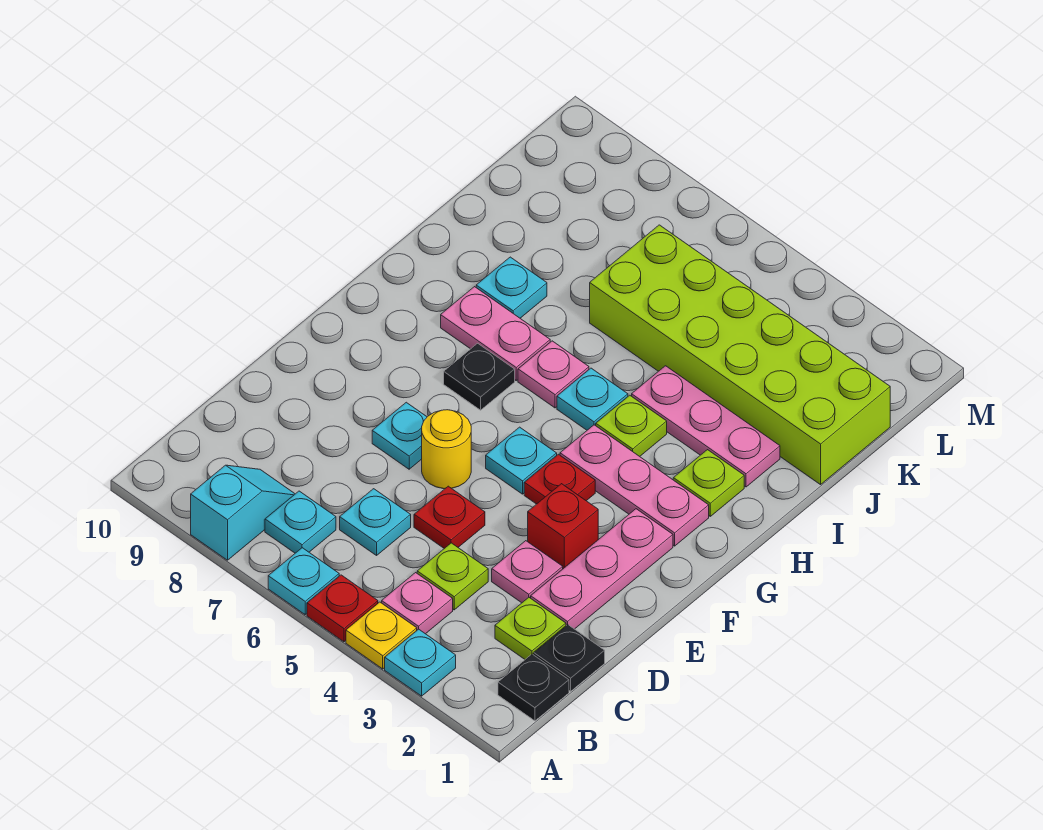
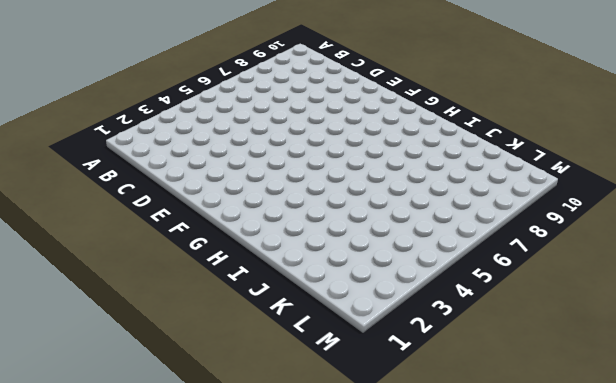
none -> cyan plate A3 level 1
none -> yellow plate A4 level 1
none -> red plate A5 level 1
none -> cyan plate A6 level 1

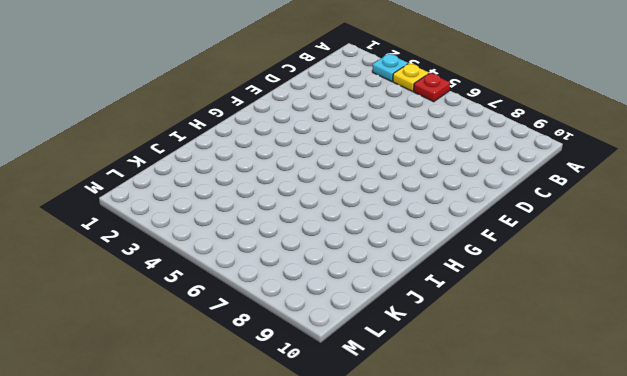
none -> cyan plate A6 level 1
none -> cyan slope A8:B8 level 1 top A
none -> black plate B1 level 1
none -> pink plate B4 level 1

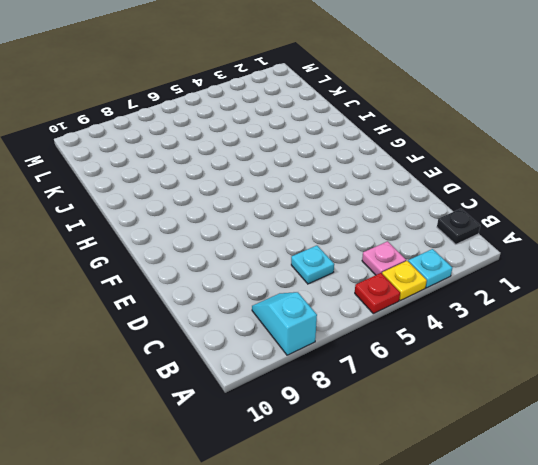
none -> cyan plate A6 level 1
none -> cyan plate B7 level 1
none -> black plate C1 level 1
none -> lime plate C2 level 1

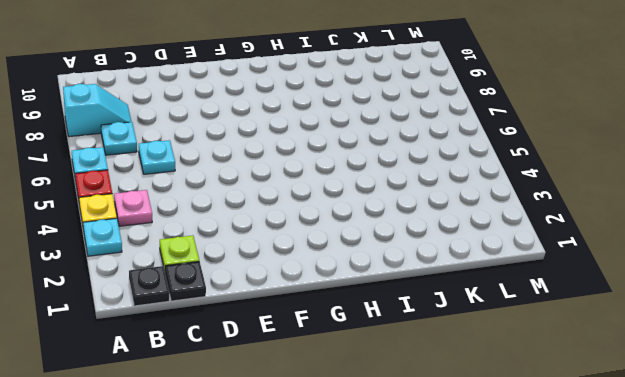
none -> lime plate C4 level 1
none -> pink plate D2:F2 level 1
none -> pink plate D3 level 1
none -> red plate D5 level 1

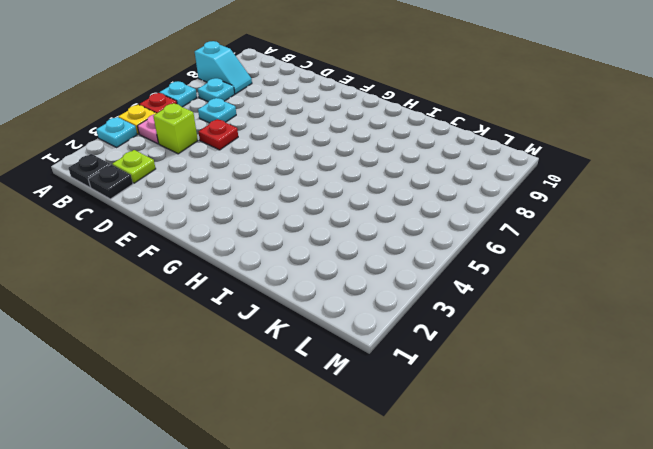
lime brick C4 level 1 -> lime plate C4 level 1
none -> pink plate D2:F2 level 1
none -> pink plate D3 level 1
none -> red brick E3 level 1
none -> yellow round brick E6 level 1

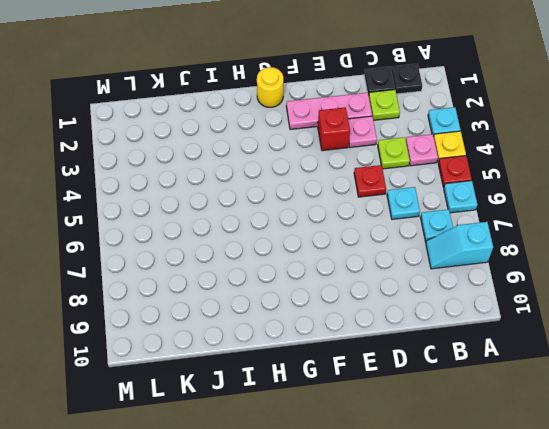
yellow round brick G1 level 1 -> yellow round brick E6 level 1
none -> cyan plate E7 level 1
none -> red plate F4 level 1
none -> cyan plate F5 level 1
none -> pink plate G2:G4 level 1

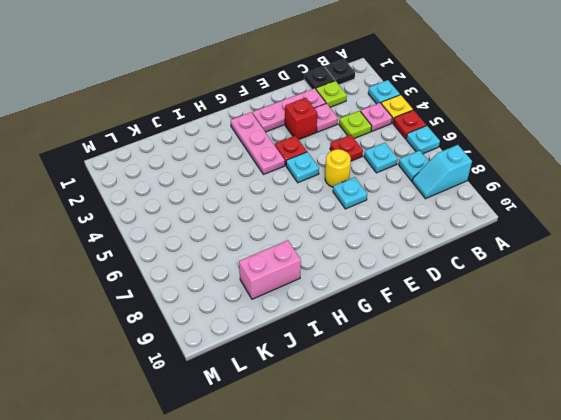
pink brick I9:J9 level 1 -> none
none -> black plate G7 level 1
none -> lime plate H2 level 1
none -> lime plate H4 level 1
none -> cyan plate H5 level 1

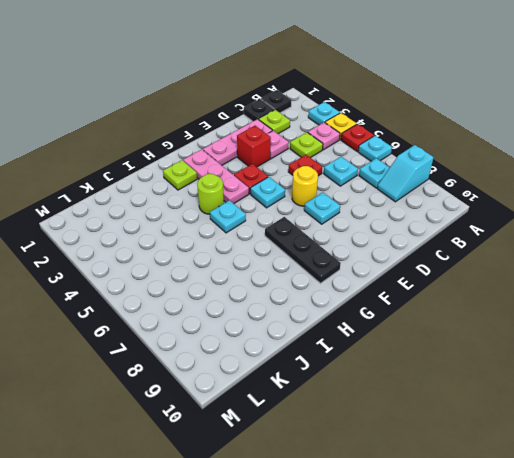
black plate G7:G9 level 1 -> black plate G7 level 1
lime round brick H4 level 1 -> lime plate H4 level 1
none -> pink plate H6 level 1
none -> pink plate H7:H8 level 1
none -> pink plate I2:I4 level 1
none -> cyan plate I8 level 1

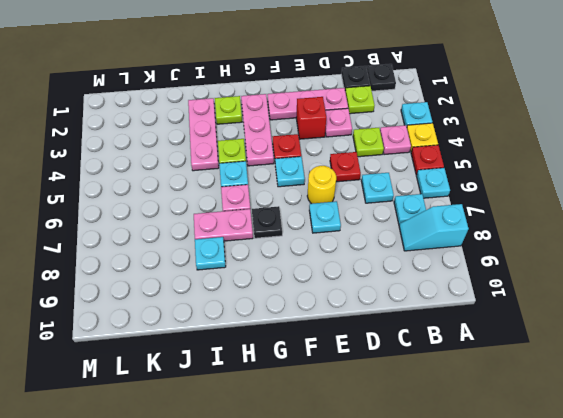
pink plate H7:I7 level 1 -> pink plate H7:H8 level 1
none -> lime brick J1:K6 level 1

